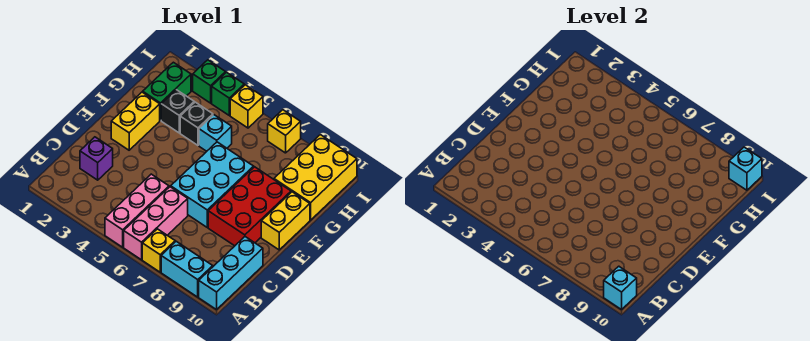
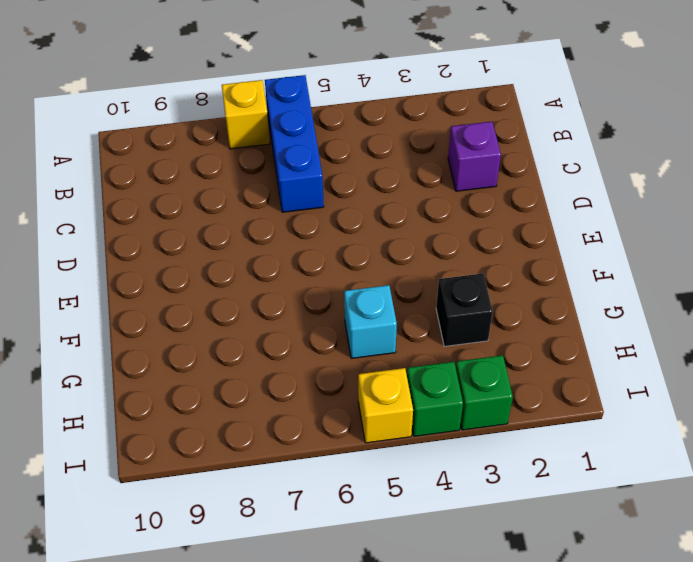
blue brick A6:C6 level 1 -> pink brick A6:C6 level 1
none -> pink brick A5:C5 level 1
none -> cyan brick A8:A9 level 1
none -> cyan brick A10:C10 level 1

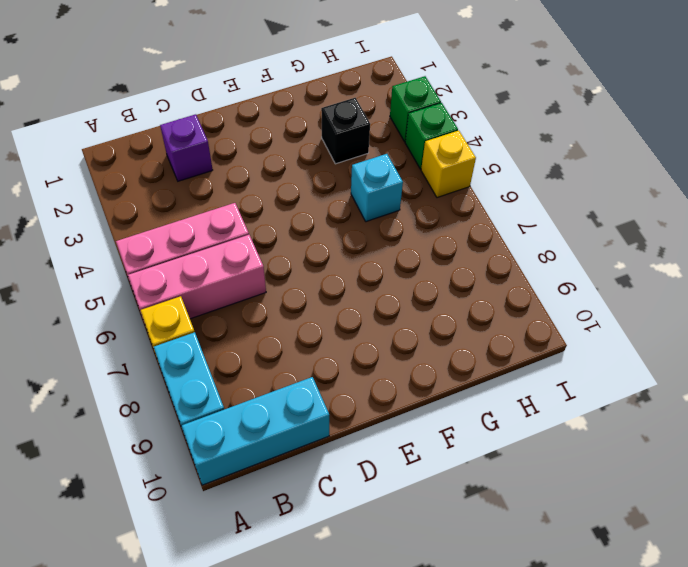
none -> cyan brick D6:F7 level 1
none -> red brick D8:F9 level 1
none -> yellow brick E2:F2 level 1

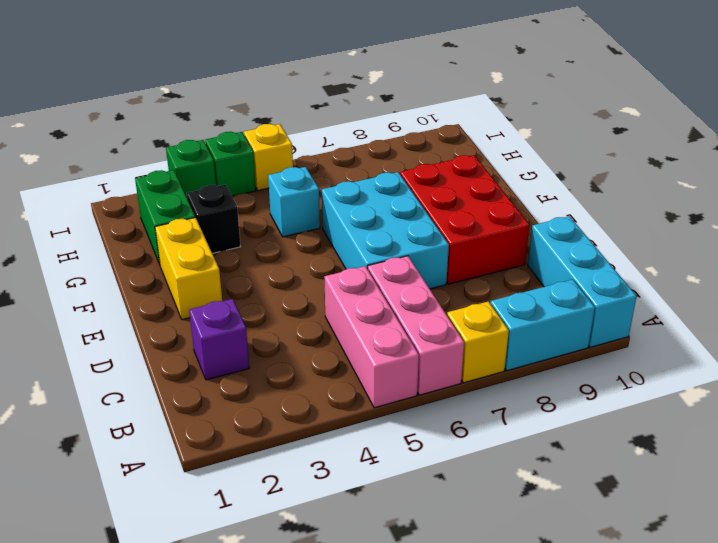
none -> yellow brick E10:F10 level 1
none -> black brick G4 level 1
none -> yellow brick G9:I10 level 1

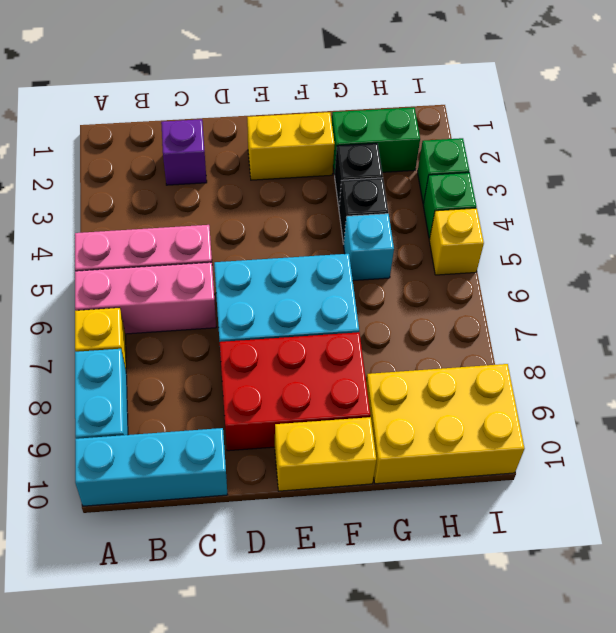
none -> yellow brick I7 level 1
none -> cyan brick A10 level 2
none -> cyan brick I10 level 2

